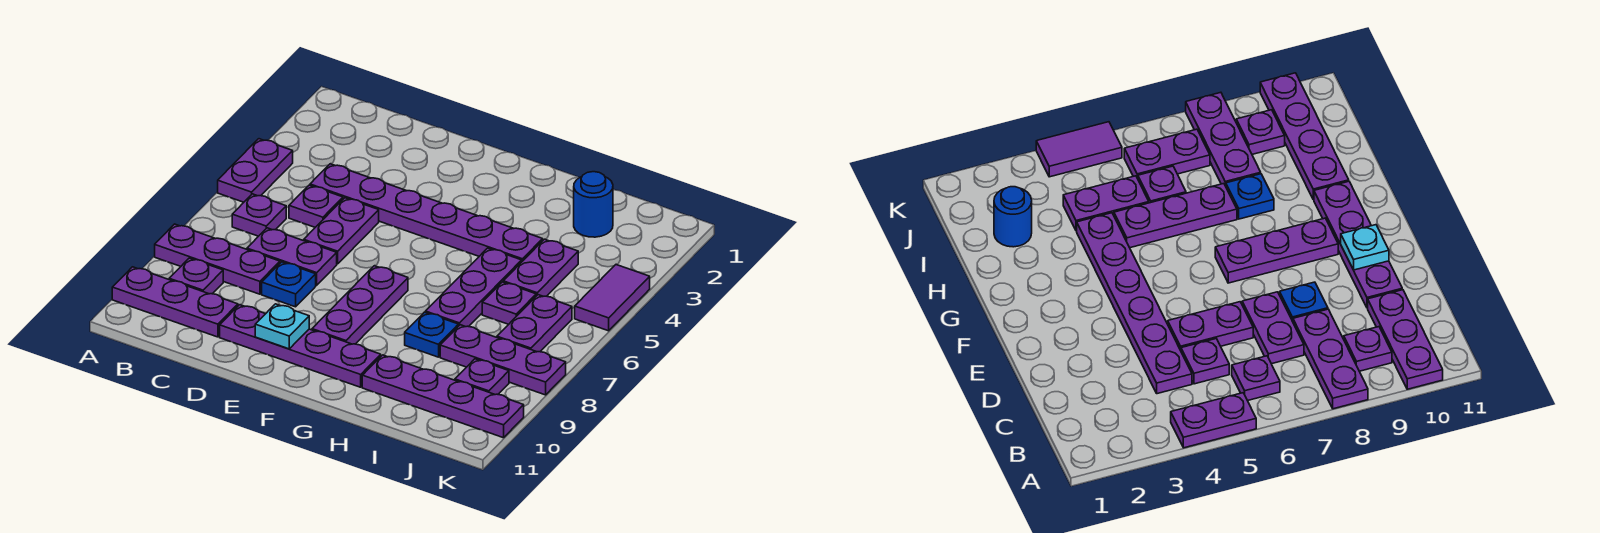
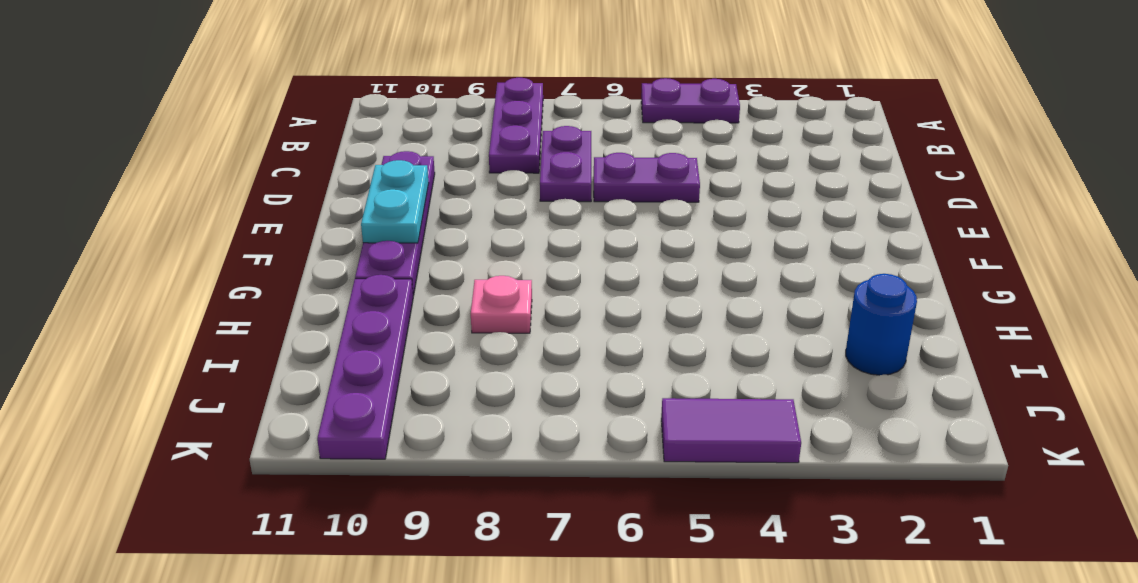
cyan plate E10:F10 level 2 -> cyan plate E10 level 2
pink plate H8 level 1 -> blue plate H8 level 1
none -> purple plate A10:C10 level 1
none -> purple plate B6 level 1
none -> purple plate B9 level 1

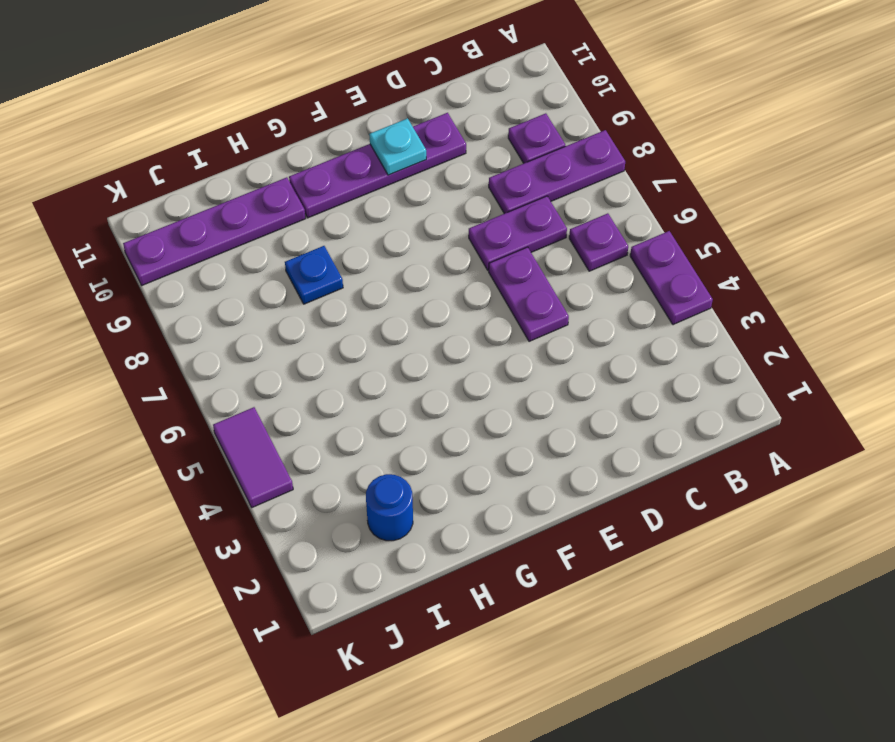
none -> purple plate A10:C10 level 1
none -> purple plate C4:H4 level 1
none -> purple plate C5 level 1

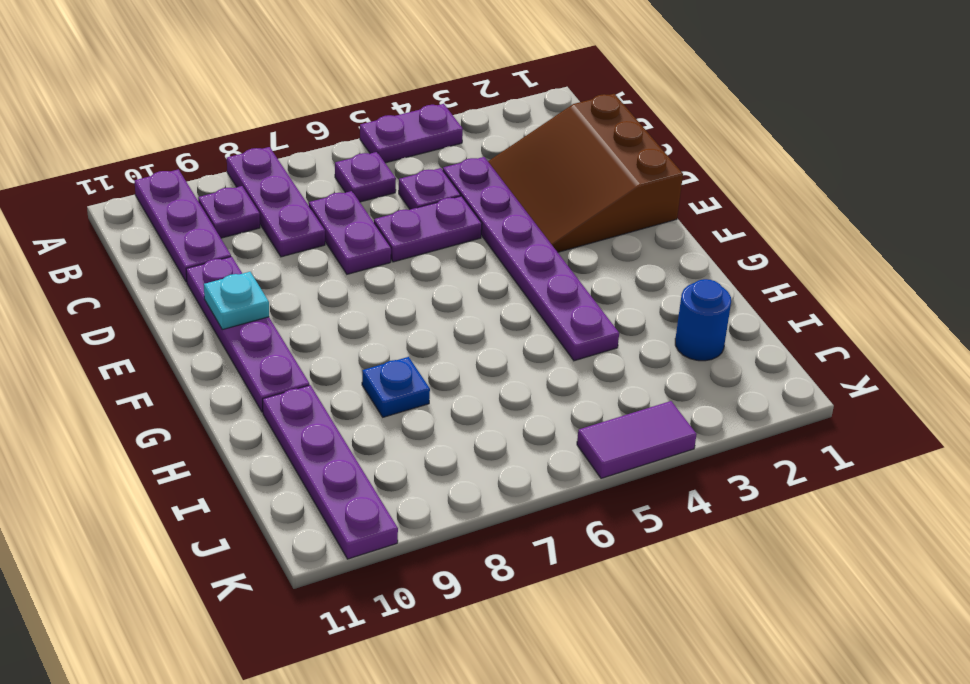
brown slope C1:E3 level 1 top 1 -> none
none -> blue plate D8 level 1
none -> purple plate F7:F9 level 1
none -> purple plate H5:H7 level 1

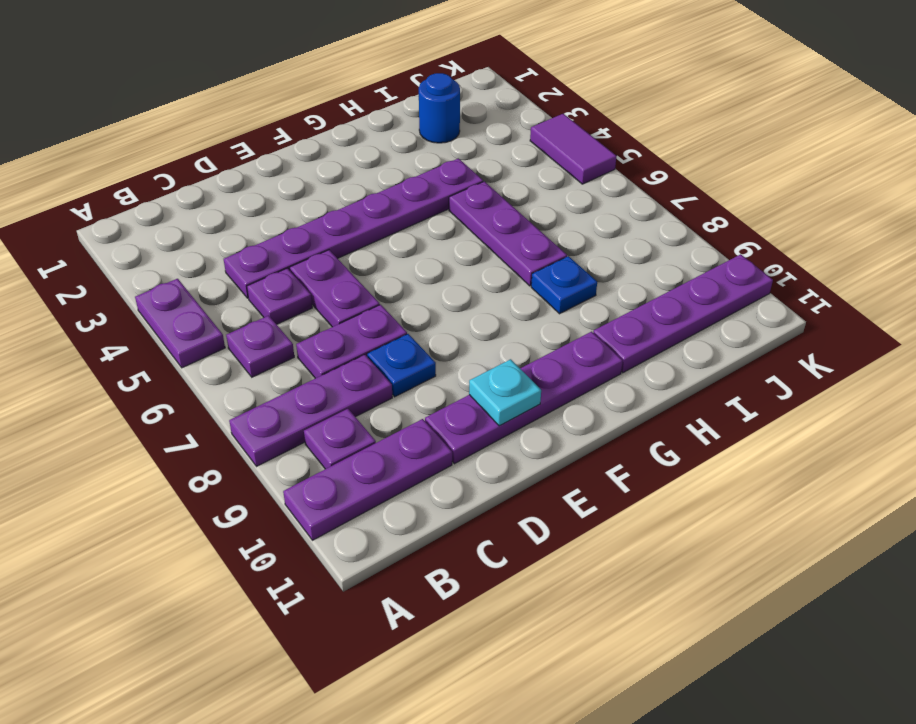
none -> purple plate F7:F9 level 1
none -> purple plate I4:I5 level 1
none -> purple plate I6 level 1

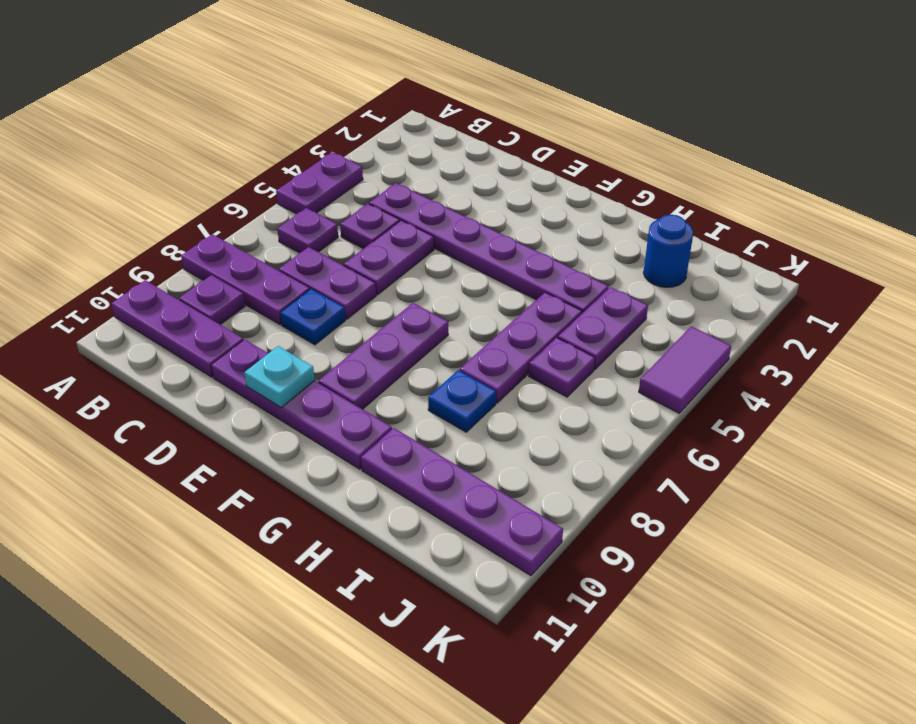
none -> purple plate I8:K8 level 1
none -> purple plate J6:J7 level 1
none -> purple plate J9 level 1

